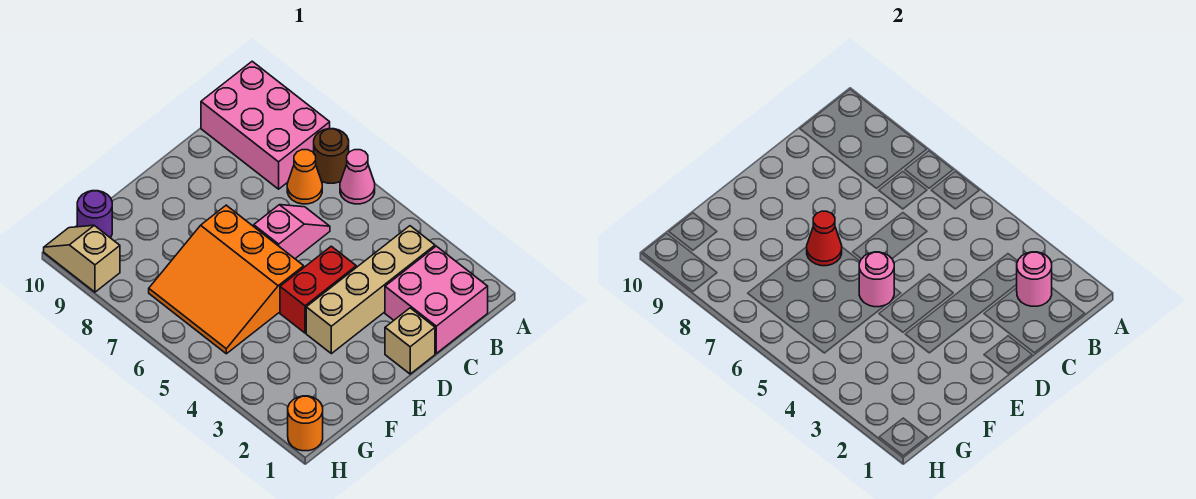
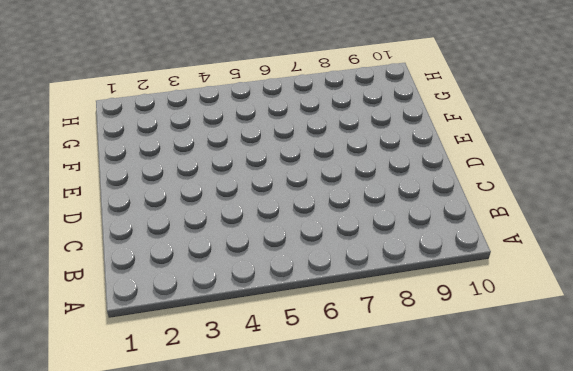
none -> pink cone A6 level 1
none -> brown round brick A7 level 1
none -> pink brick A8:B10 level 1

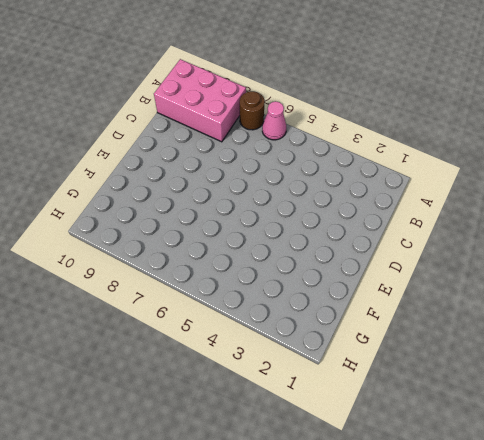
none -> pink brick B1:C2 level 1
none -> tan brick B3:E3 level 1
none -> orange cone B7 level 1

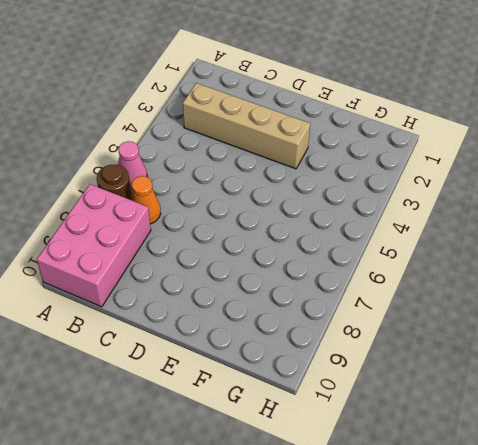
none -> pink brick B1:C2 level 1
none -> pink slope C6:D6 level 1 top D
none -> tan brick D1 level 1

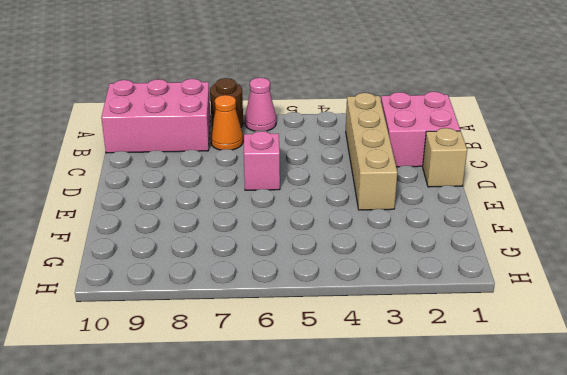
none -> red brick D4:E4 level 1
none -> orange slope E5:G7 level 1 top E
none -> purple round brick G10 level 1

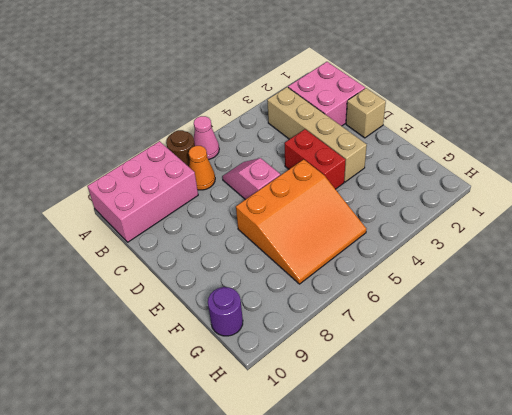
none -> orange round brick H1 level 1
none -> tan slope H9:H10 level 1 top 9
none -> pink round brick B2 level 2

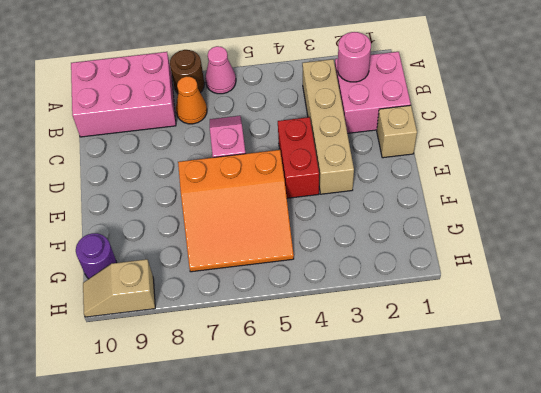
none -> orange round brick H1 level 1
none -> pink round brick E5 level 2
none -> red cone E7 level 2

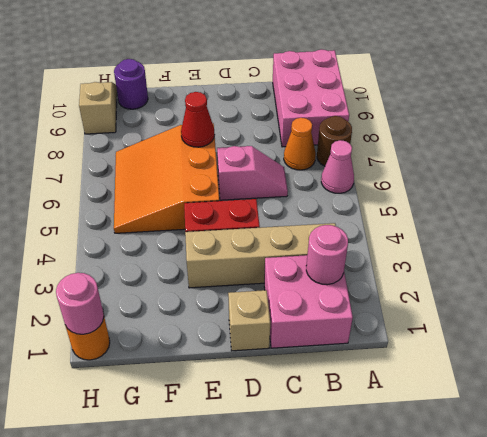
pink round brick H1 level 2 -> pink round brick E5 level 2

